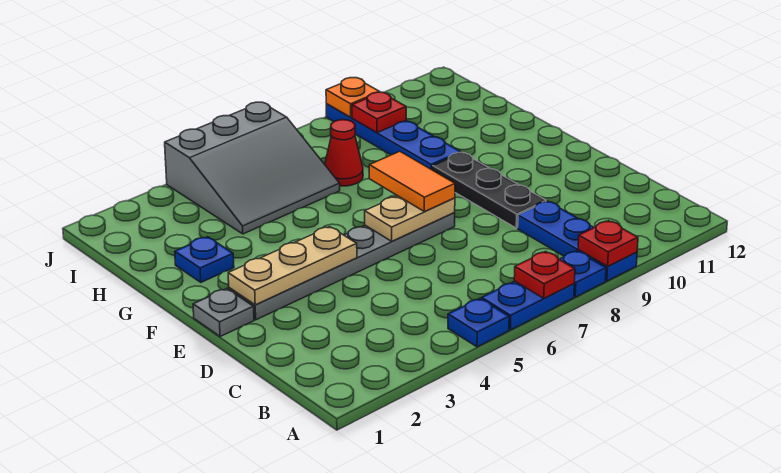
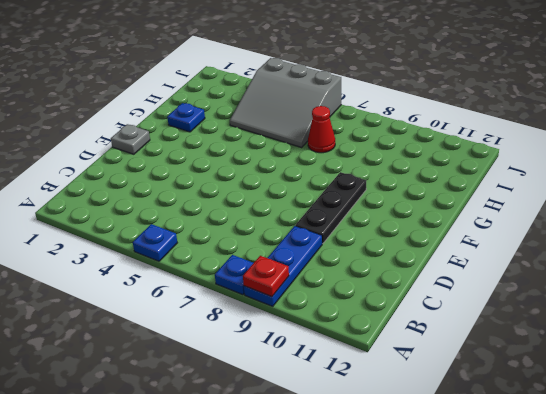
none -> blue plate A6:A7 level 1
none -> grey plate E2:E7 level 1
none -> blue plate G9:J9 level 1

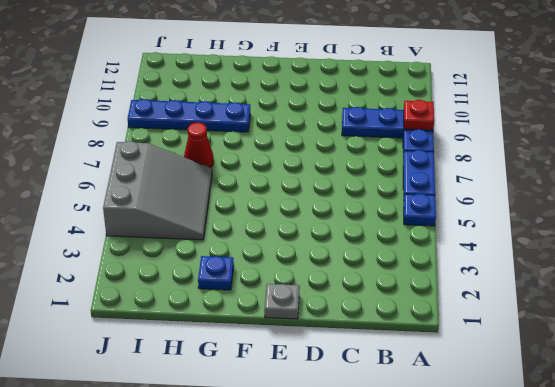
none -> black plate D9:F9 level 1
none -> grey plate E2:E7 level 1
none -> red plate A7 level 2

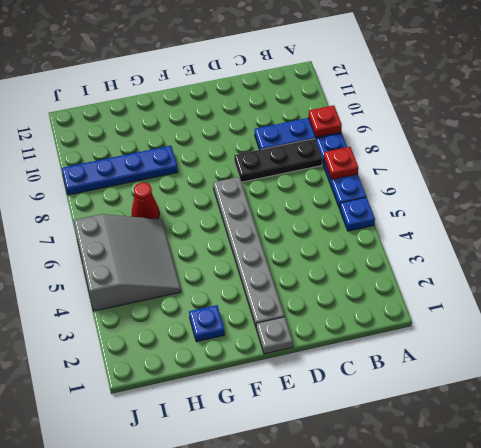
black plate B8:D8 level 1 -> black plate D9:F9 level 1
none -> tan plate E2:E4 level 2
none -> tan plate E6:E7 level 2
none -> red plate I9 level 2

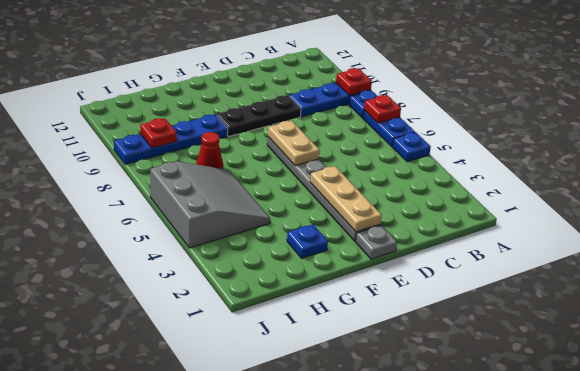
none -> orange plate J9 level 2
none -> orange tile E7:F7 level 3

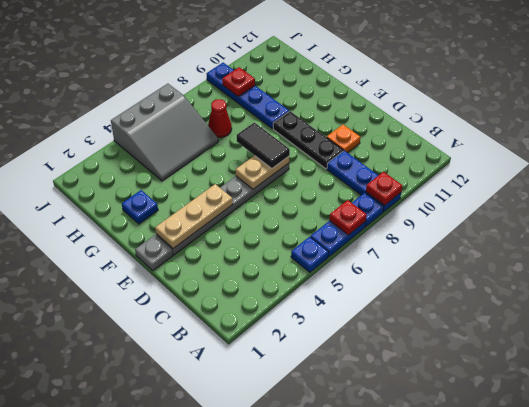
orange plate D10 level 1 -> orange plate J9 level 2
black tile E7:F7 level 3 -> orange tile E7:F7 level 3

